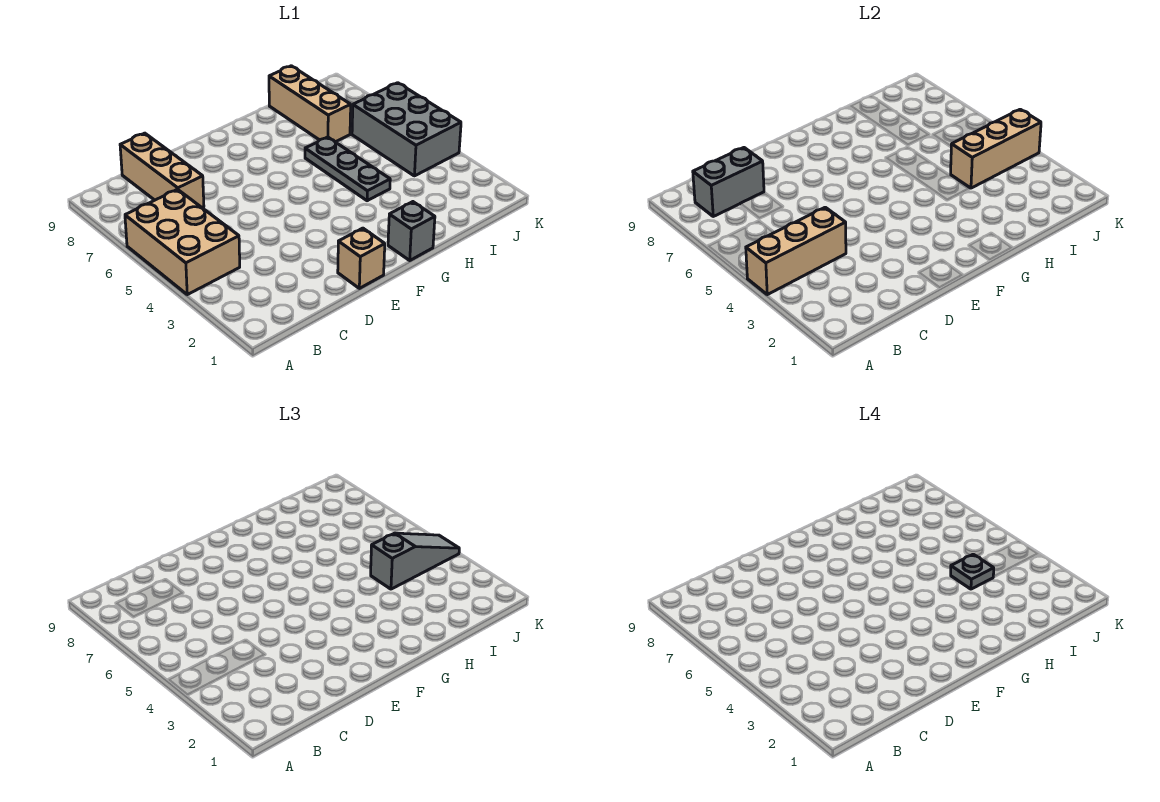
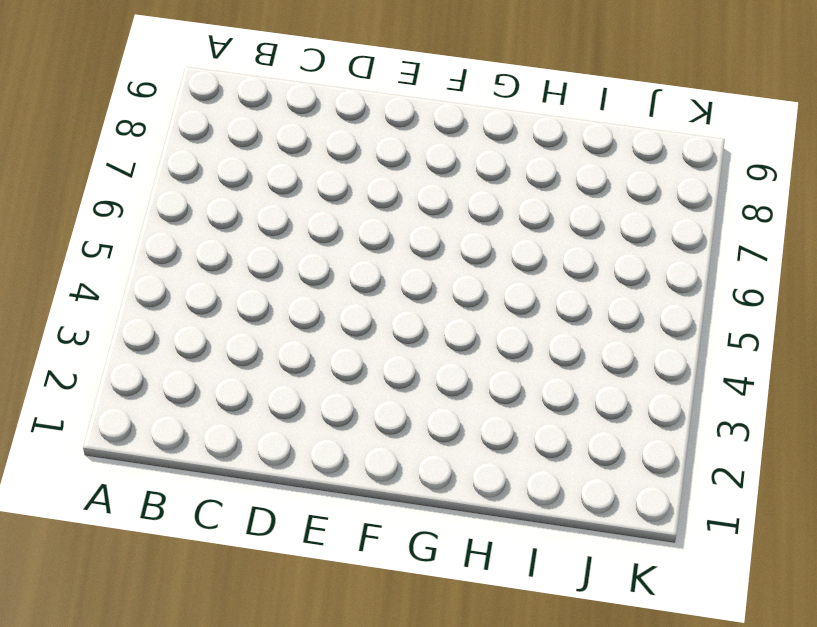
none -> tan brick A4:B6 level 1
none -> tan brick C7:C9 level 1
none -> tan brick E1 level 1

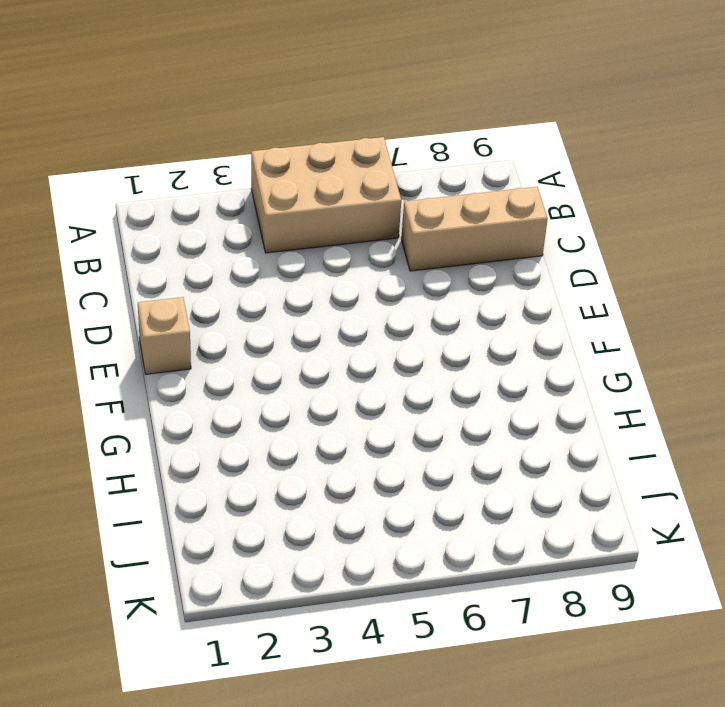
none -> grey brick G1 level 1
none -> grey plate H4:H6 level 1
none -> tan brick I7:I9 level 1

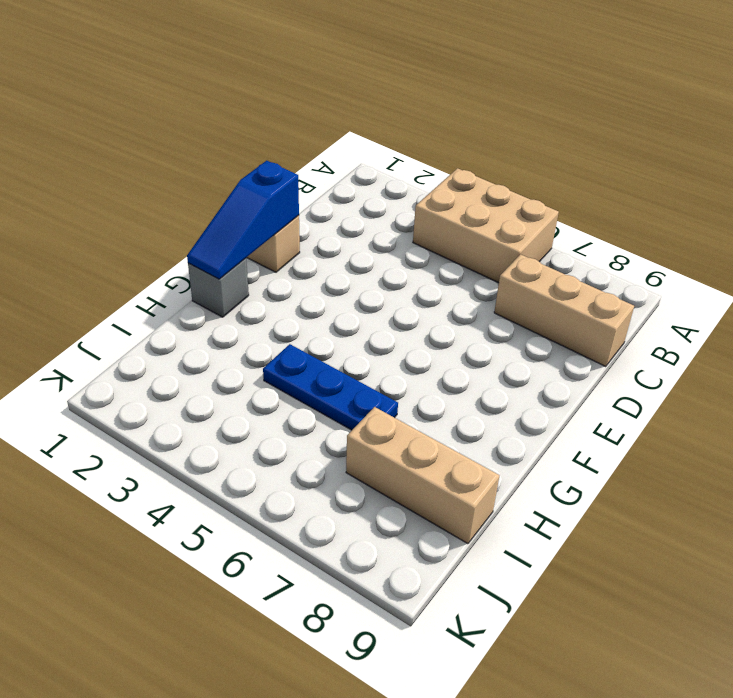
blue slope E1:G1 level 2 top E -> none
blue plate H4:H6 level 1 -> grey plate H4:H6 level 1
none -> grey brick J4:K6 level 1
none -> tan brick A4:C4 level 2
none -> grey brick B8:C8 level 2

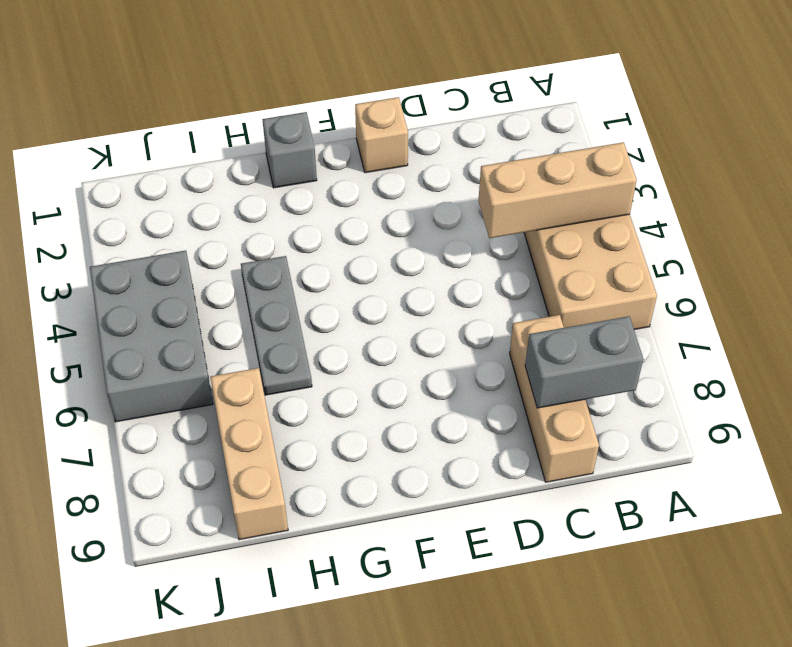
none -> tan brick I4:K4 level 2
none -> grey slope I4:K4 level 3 top I
none -> grey plate I4 level 4

